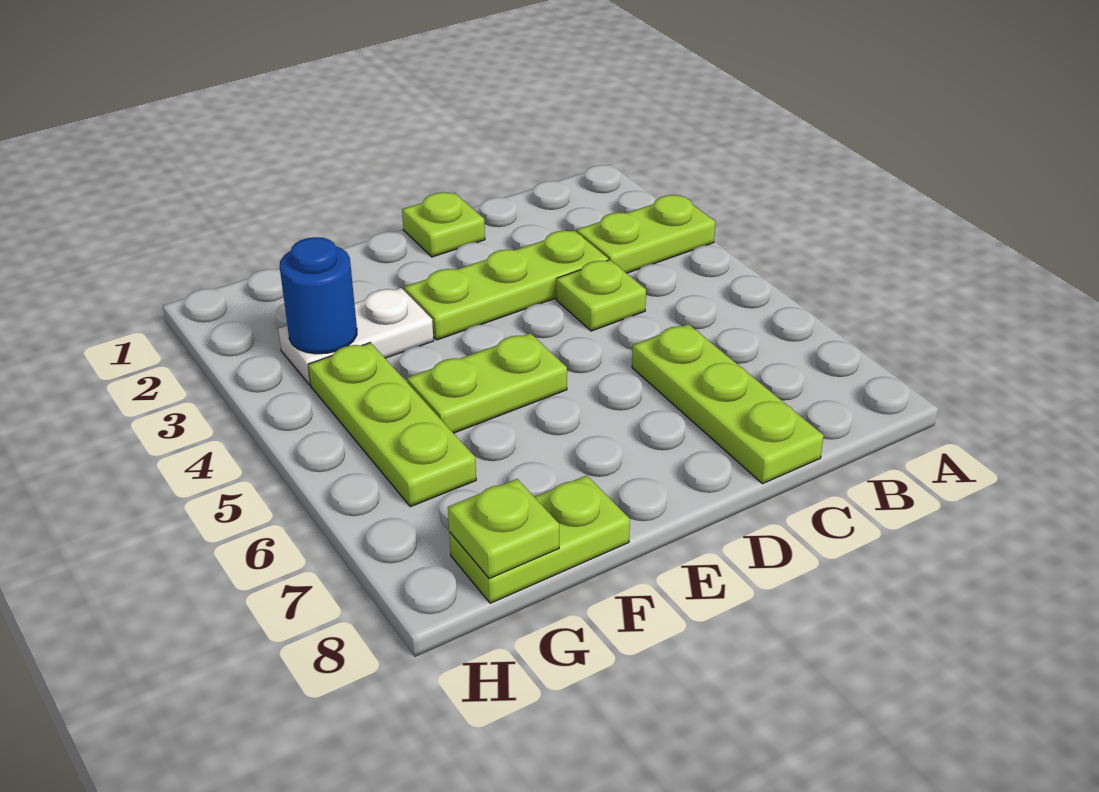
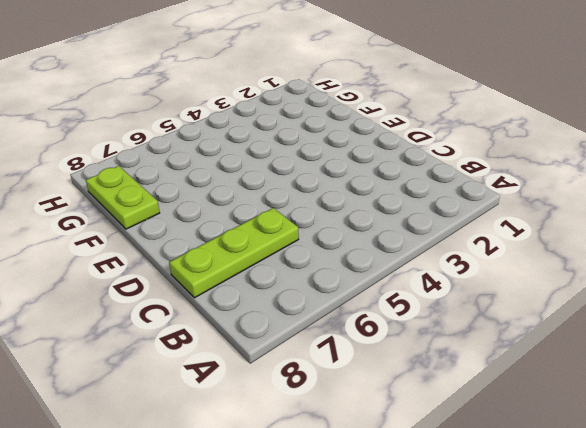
none -> lime plate A3:B3 level 1
none -> lime plate C3:E3 level 1

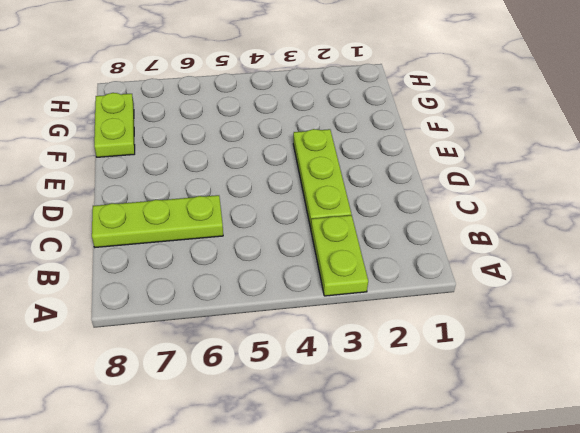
none -> lime plate C4 level 1
none -> lime plate D1 level 1

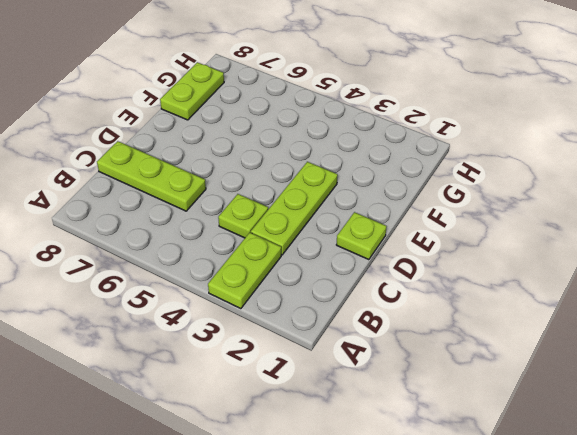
none -> lime plate E5:F5 level 1
none -> white plate F3:G3 level 1

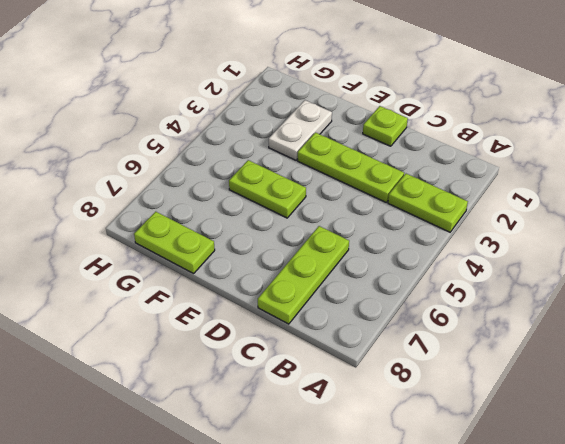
white plate F2:F3 level 1 -> white plate F3:G3 level 1
none -> lime plate C4 level 1
none -> lime plate G4:G6 level 1

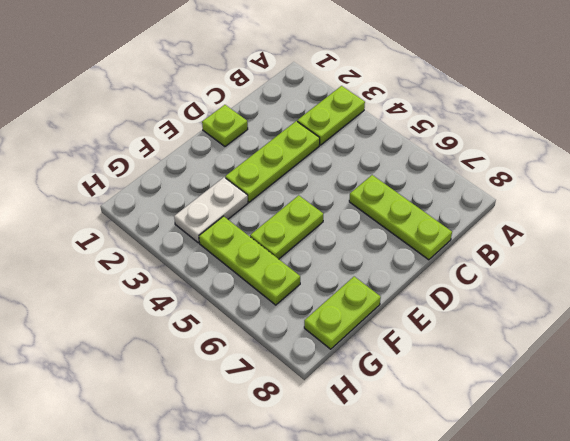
none -> lime plate C4 level 1
none -> blue round brick G3 level 2

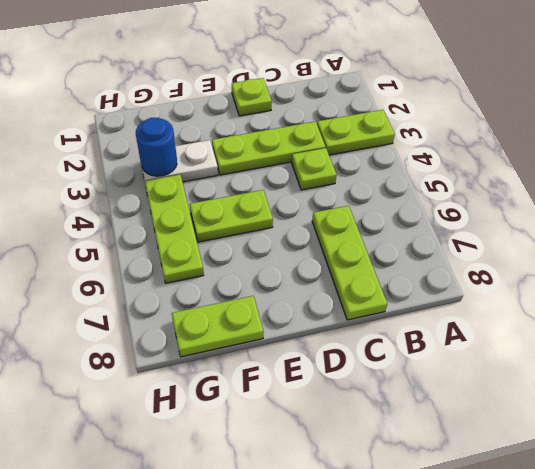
none -> lime plate G8 level 2

